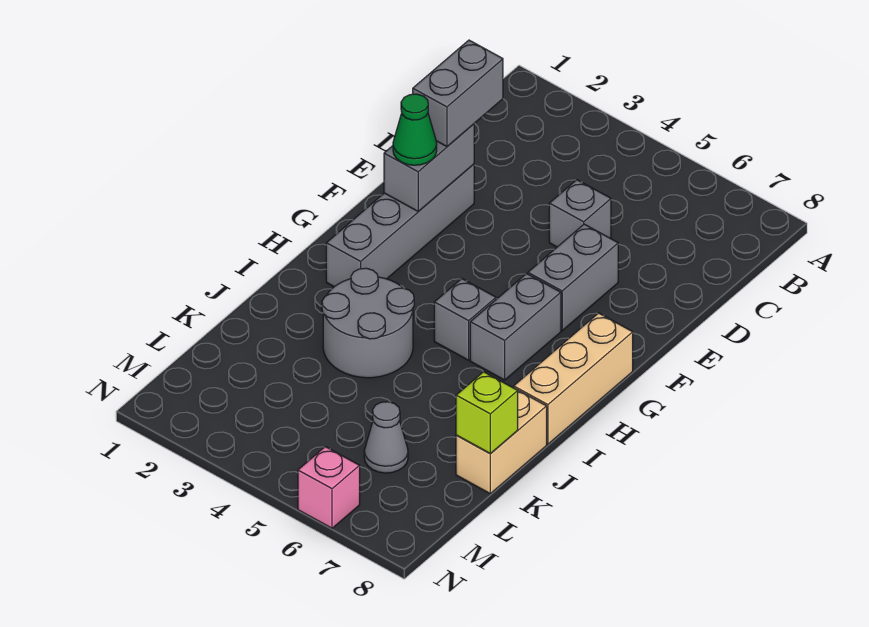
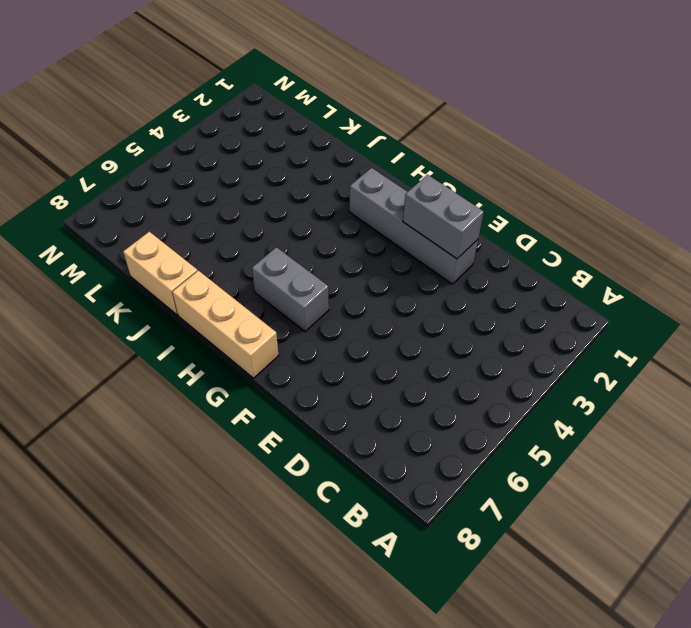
none -> grey brick D5 level 1
none -> grey brick E6:F6 level 1
none -> grey brick H5 level 1

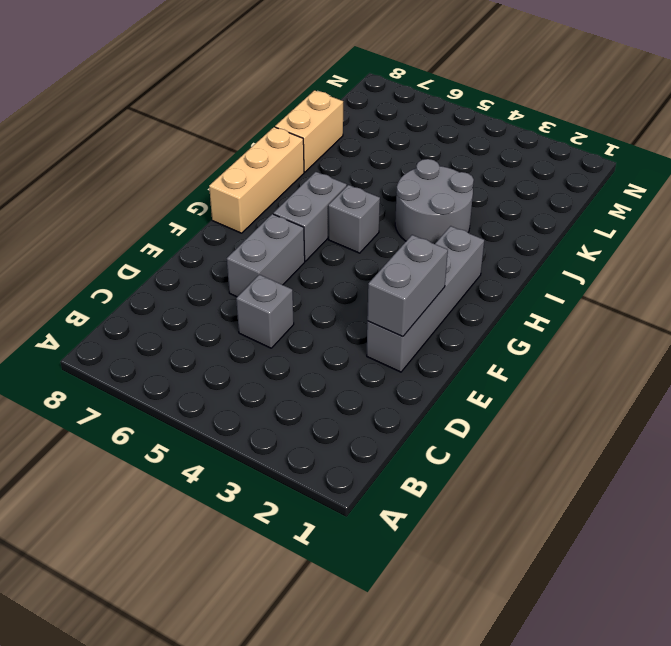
none -> grey cone L6 level 1
none -> pink brick N6 level 1
none -> lime brick K8 level 2

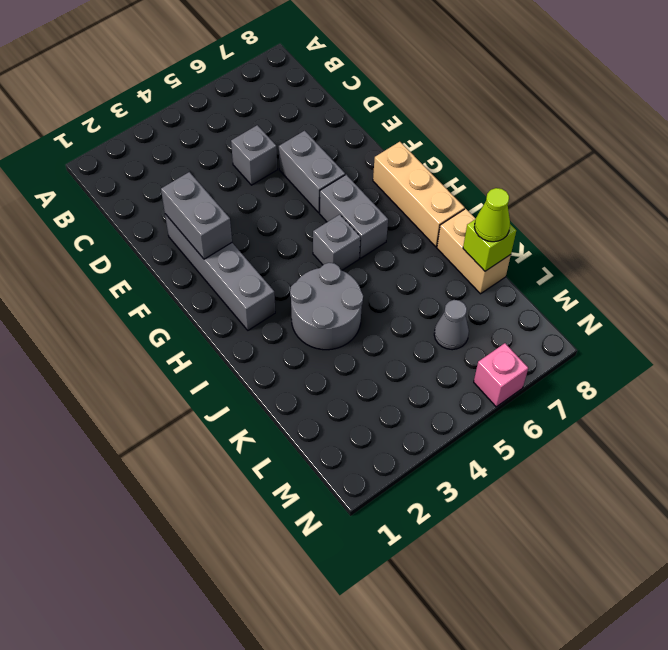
lime cone K8 level 3 -> none
none -> grey brick D2:E2 level 3
none -> green cone F2 level 3

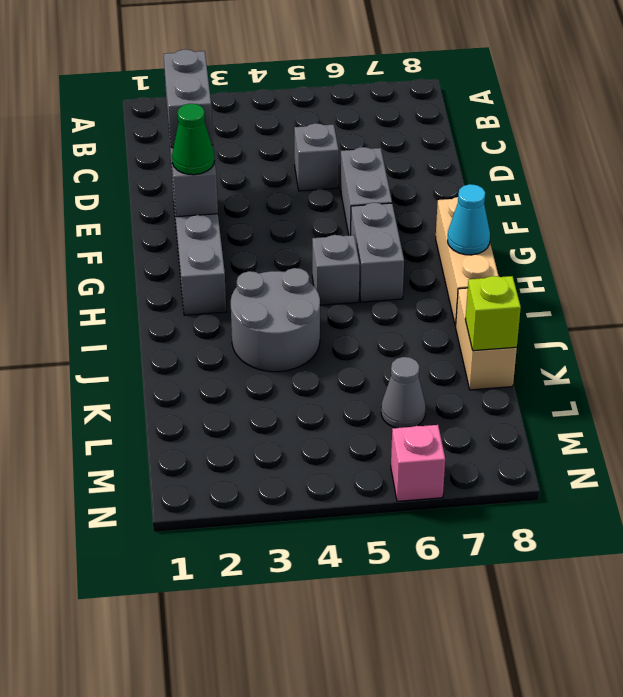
cyan cone H8 level 2 -> none

